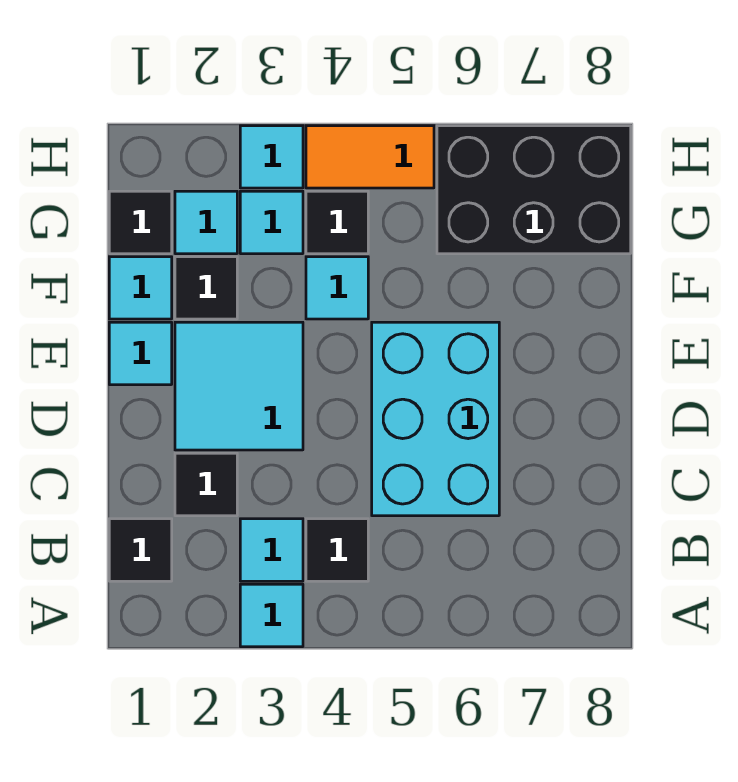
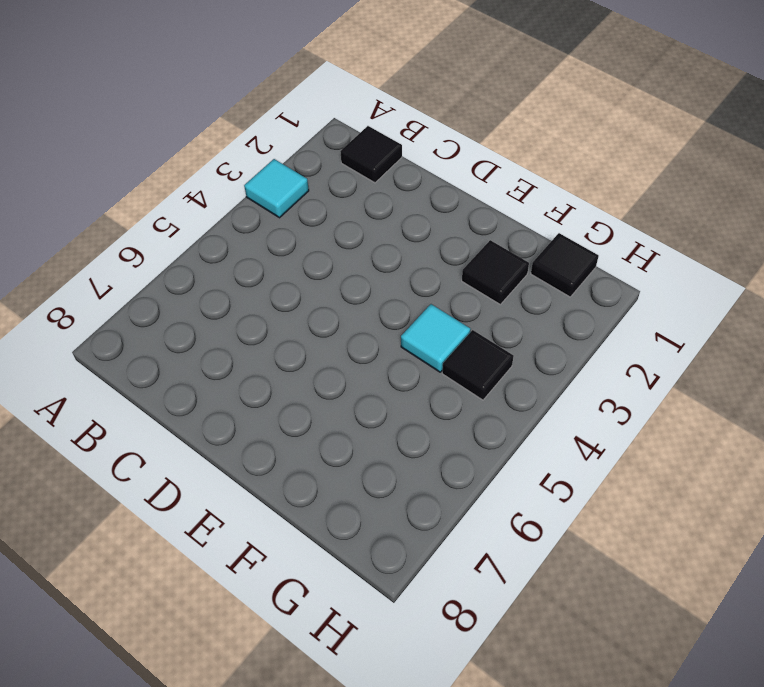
none -> cyan tile B3 level 1
none -> black tile B4 level 1
none -> black tile C2 level 1

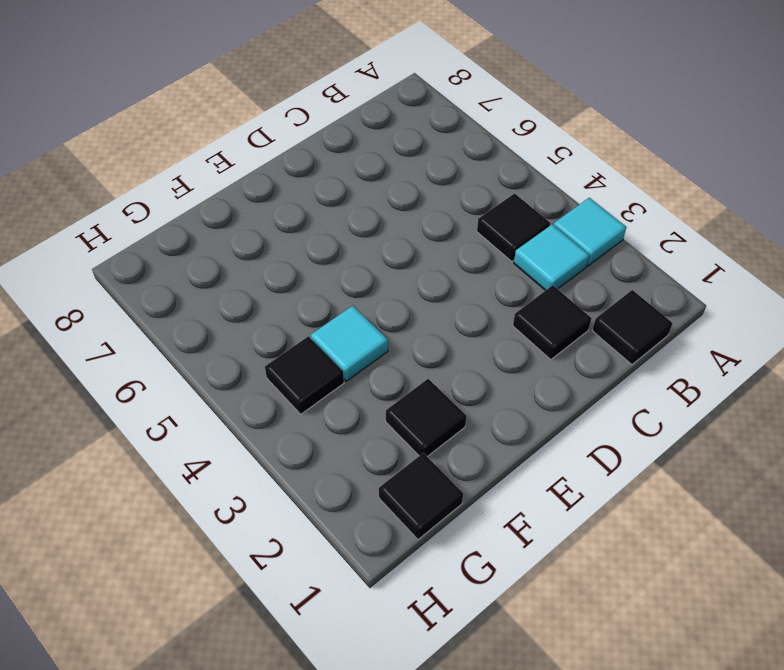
none -> cyan brick C5:E6 level 1
none -> cyan tile D2:E3 level 1
none -> cyan tile E1 level 1

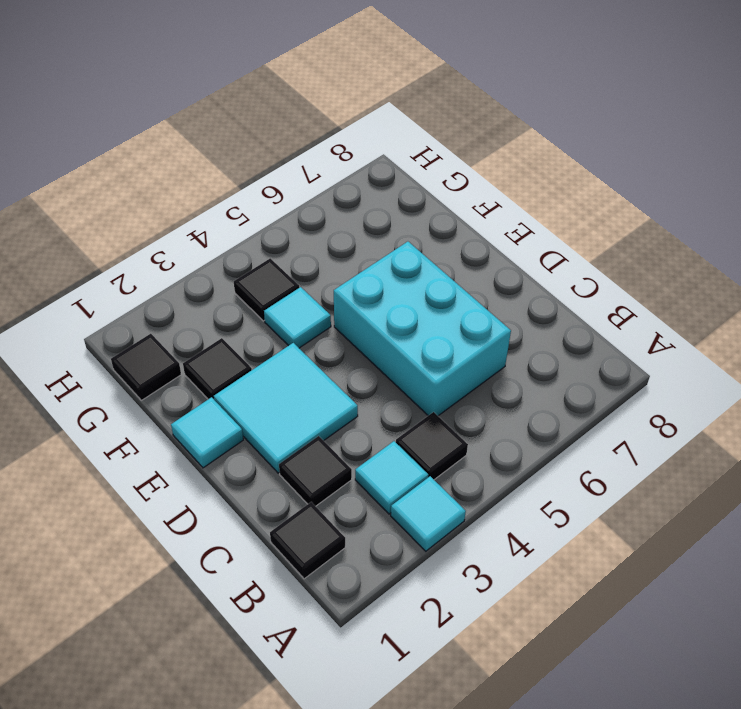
none -> cyan tile F1 level 1
none -> cyan tile G2 level 1
none -> cyan tile G3 level 1

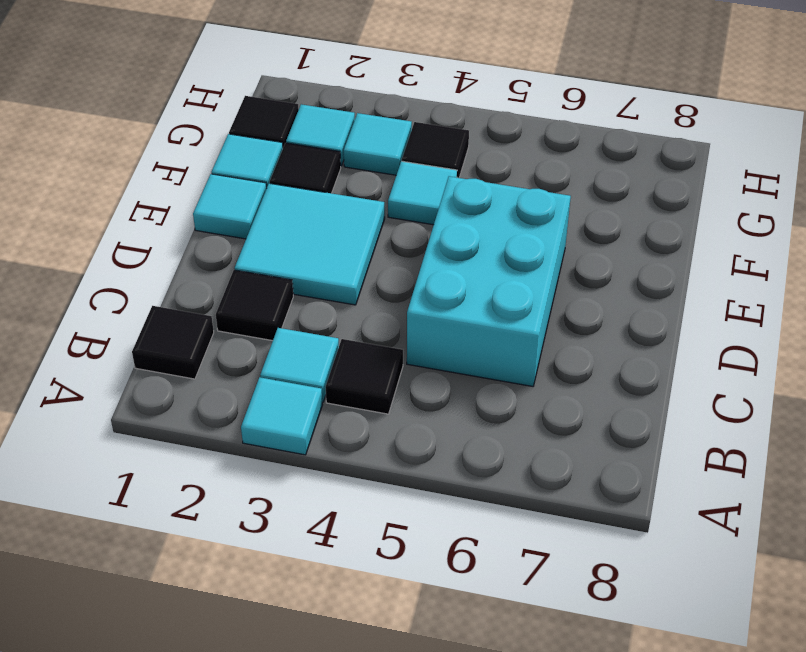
none -> black brick G6:H8 level 1
none -> cyan tile H3 level 1
none -> orange tile H4:H5 level 1

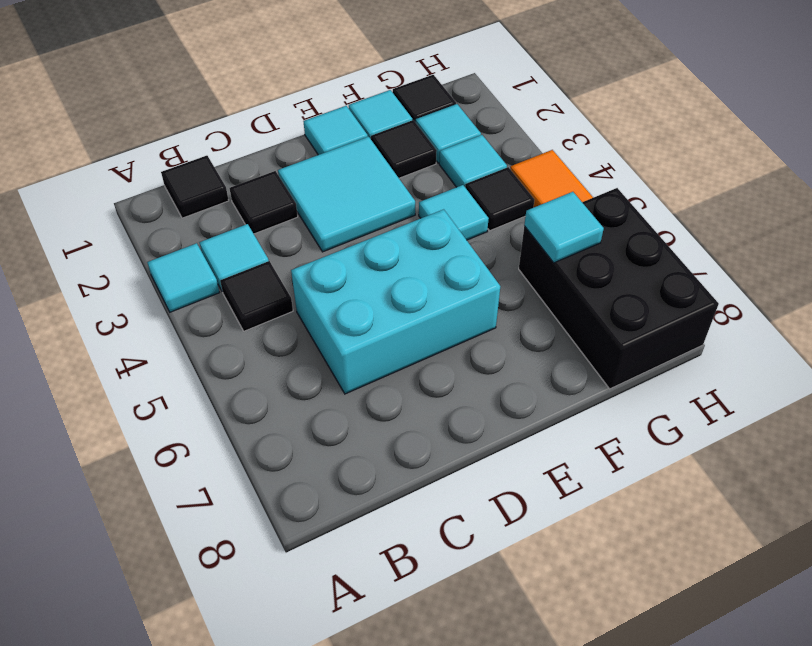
cyan tile G6 level 2 -> cyan tile H3 level 1

